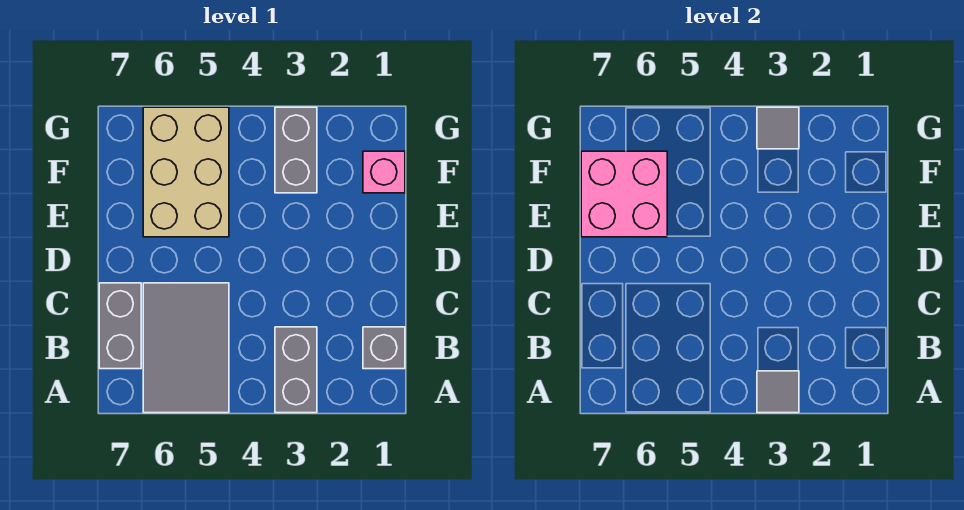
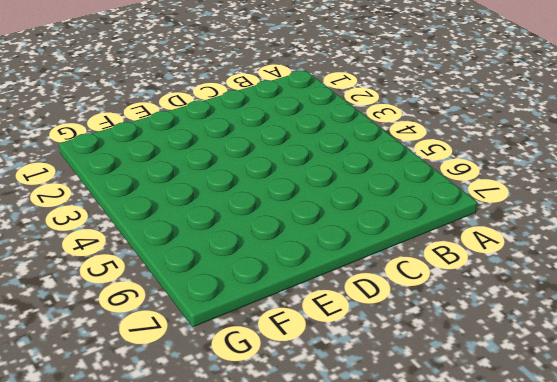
none -> grey brick A3:B3 level 1
none -> grey tile A5:C6 level 1

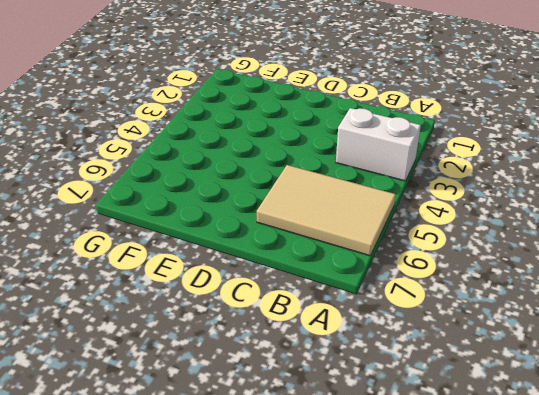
white brick A3:B3 level 1 -> grey brick A3:B3 level 1
tan tile A5:C6 level 1 -> grey tile A5:C6 level 1
none -> grey brick B1 level 1
none -> grey brick B7:C7 level 1

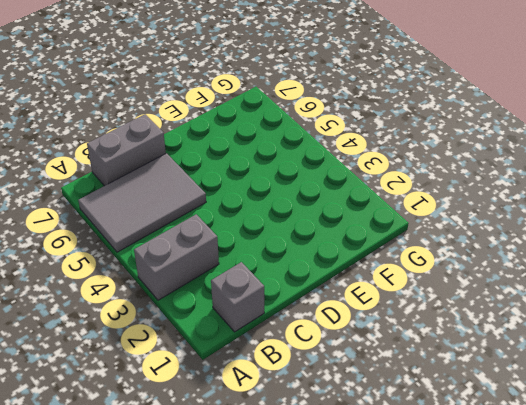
none -> tan brick E5:G6 level 1
none -> pink brick F1 level 1

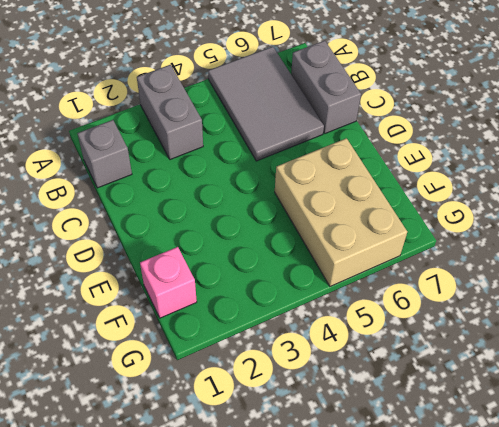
none -> grey brick F3:G3 level 1
none -> grey tile A3 level 2

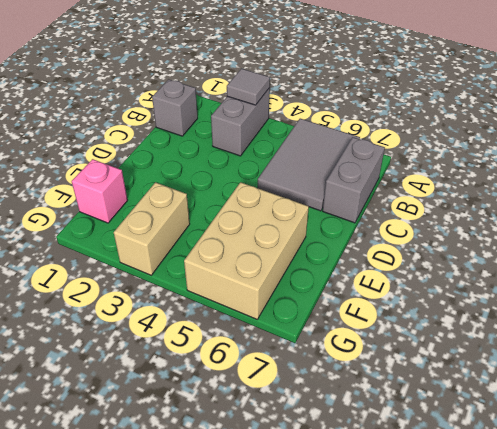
tan brick F3:G3 level 1 -> grey brick F3:G3 level 1
none -> pink brick E6:F7 level 2
none -> grey tile G3 level 2

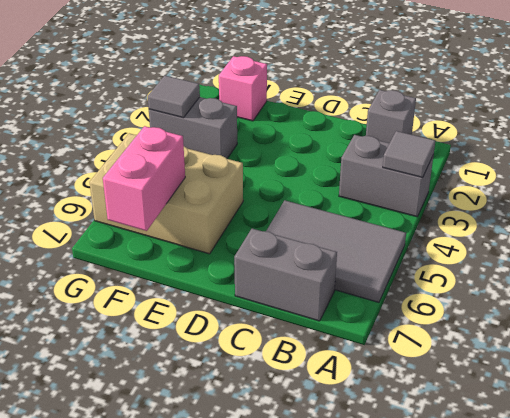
pink brick F6:F7 level 2 -> pink brick E6:F7 level 2

